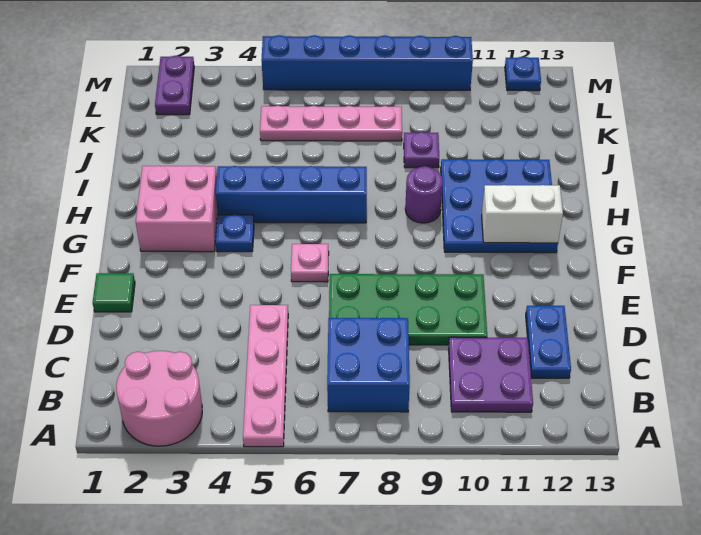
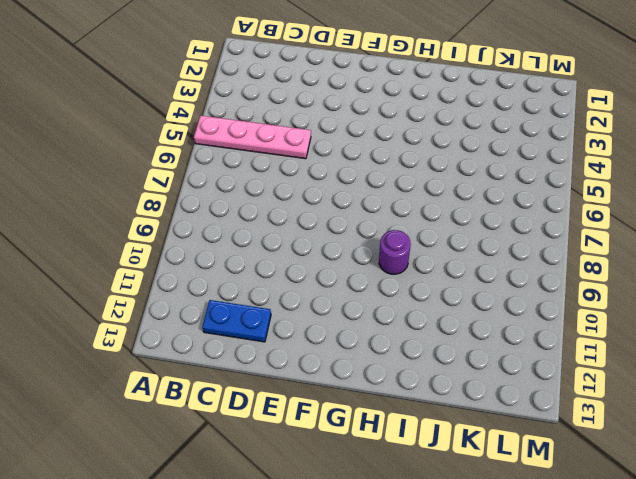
none -> pink round brick A2:B3 level 1
none -> blue brick B7:C8 level 1
none -> purple plate B10:C11 level 1

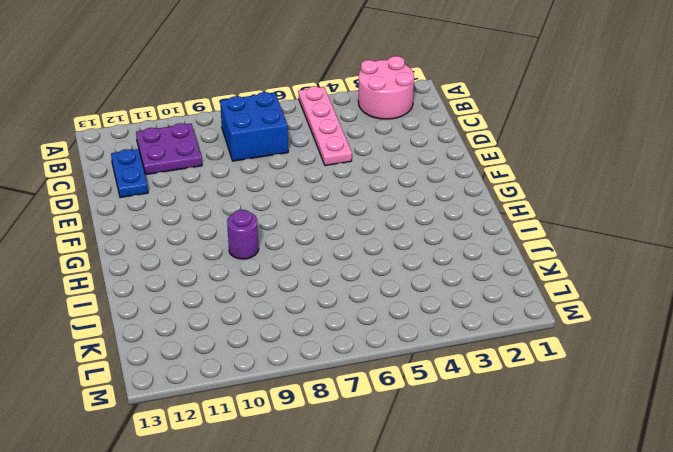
none -> green plate D7:E10 level 1
none -> green tile E1 level 1
none -> pink plate F6 level 1

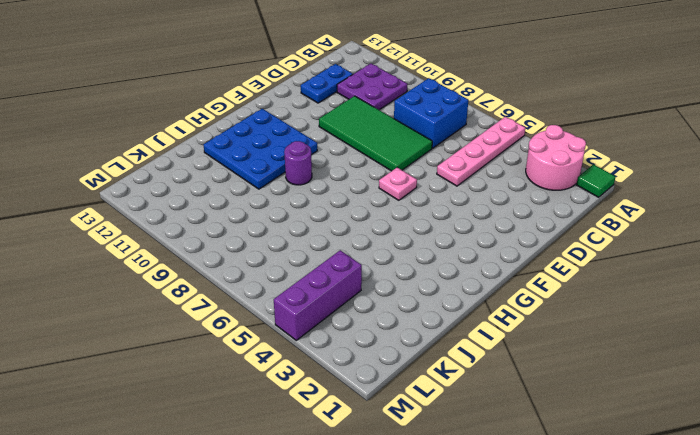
green tile A1 level 1 -> green tile E1 level 1
green tile D7:E10 level 1 -> green plate D7:E10 level 1
purple brick K4:M4 level 1 -> none
none -> pink brick G2:H3 level 1
none -> blue plate G4 level 1
none -> blue brick H4:H7 level 1

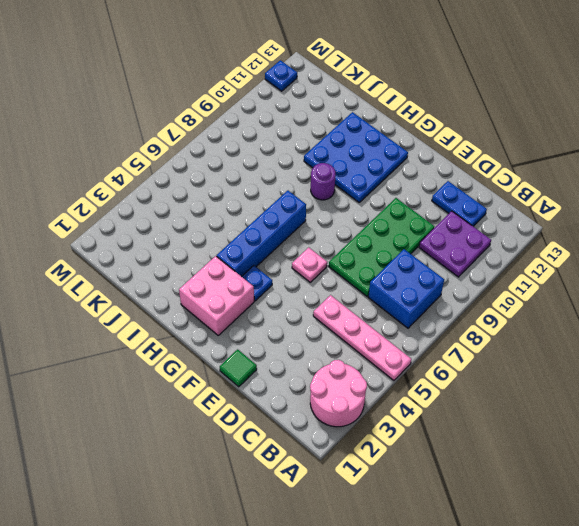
none -> purple plate J9 level 1
none -> pink plate K5:K8 level 1
none -> purple plate L2:M2 level 1

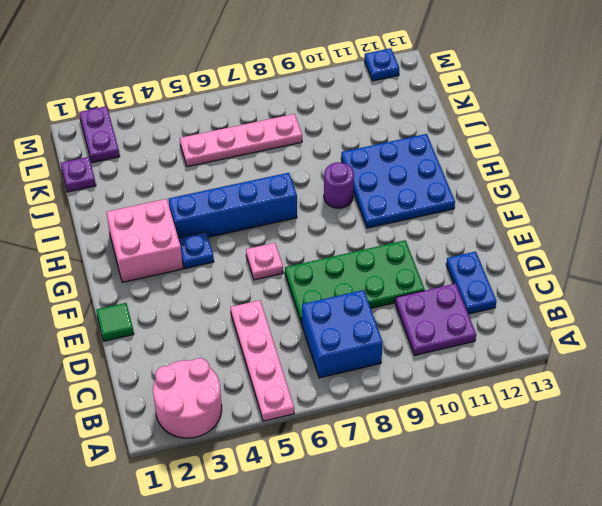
purple plate K1 level 1 -> purple plate J9 level 1
none -> blue brick M5:M10 level 1
none -> white brick G11:G12 level 2

